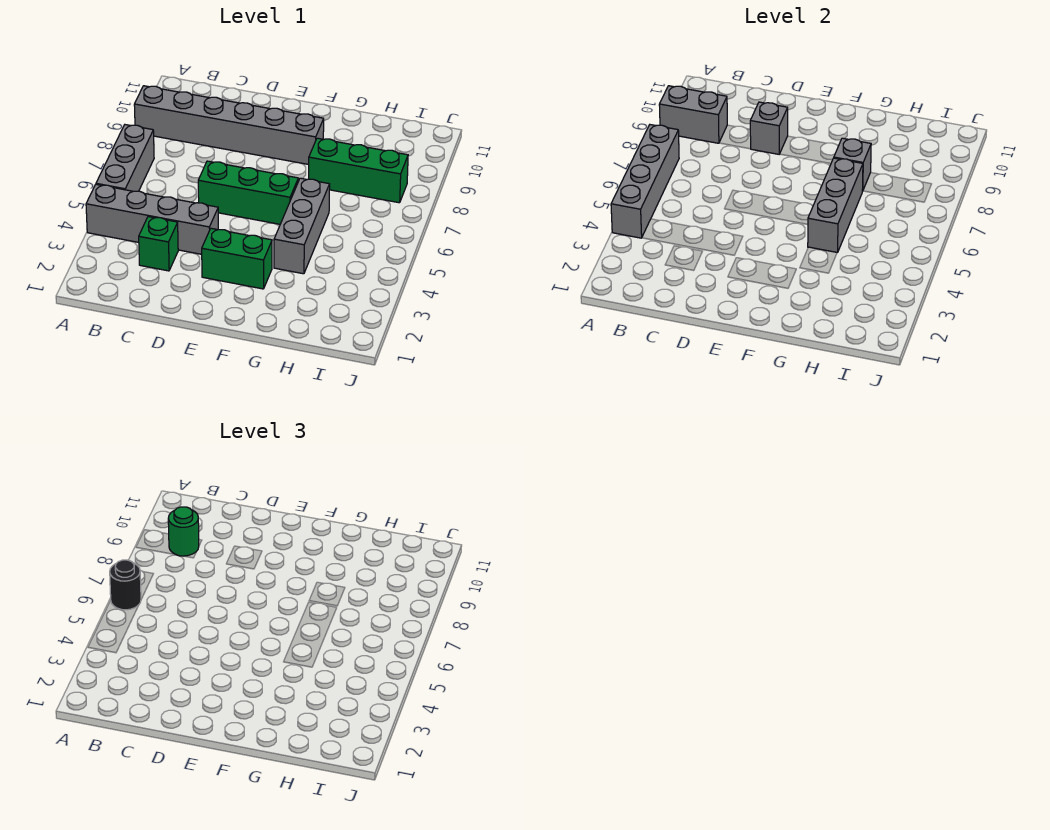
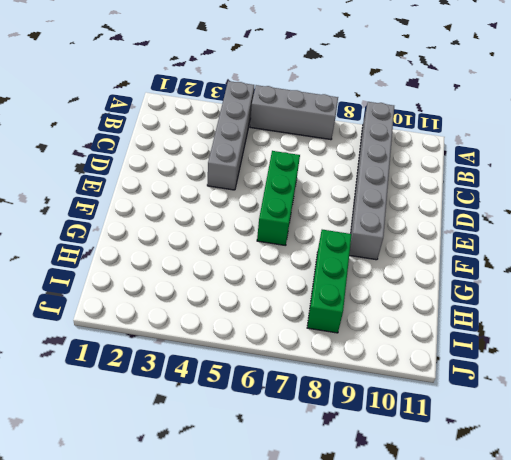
none -> green brick C3 level 1
none -> green brick E3:F3 level 1
none -> grey brick G4:G6 level 1

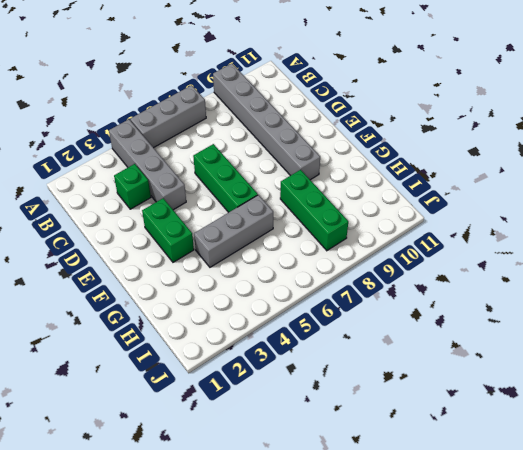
none -> grey brick A4:A7 level 2
none -> grey brick A9:B9 level 2
none -> grey brick D9 level 2

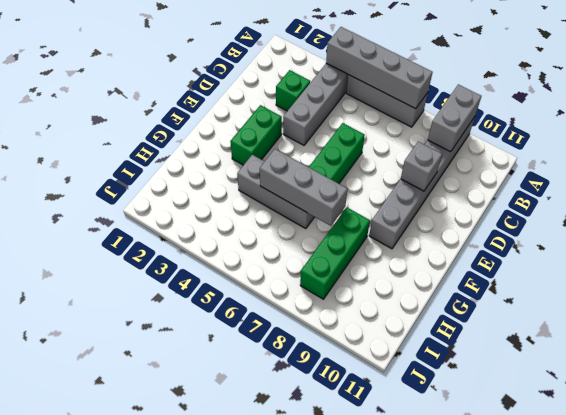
none -> grey brick G8 level 2
none -> black round brick A6 level 3
none -> green round brick B9 level 3

